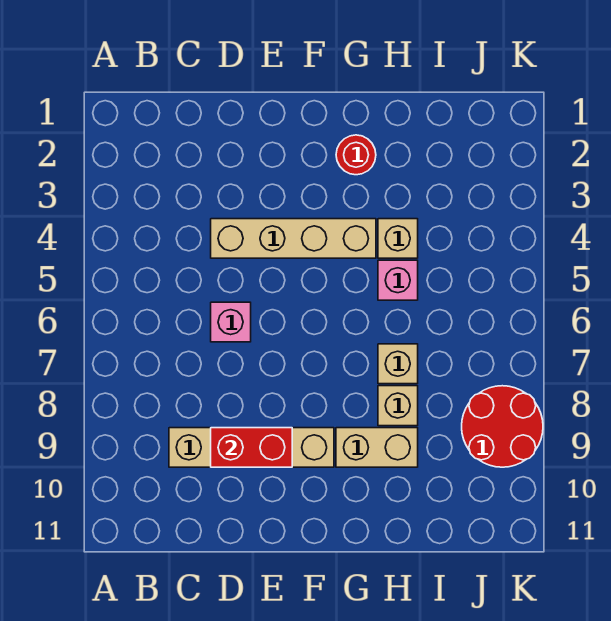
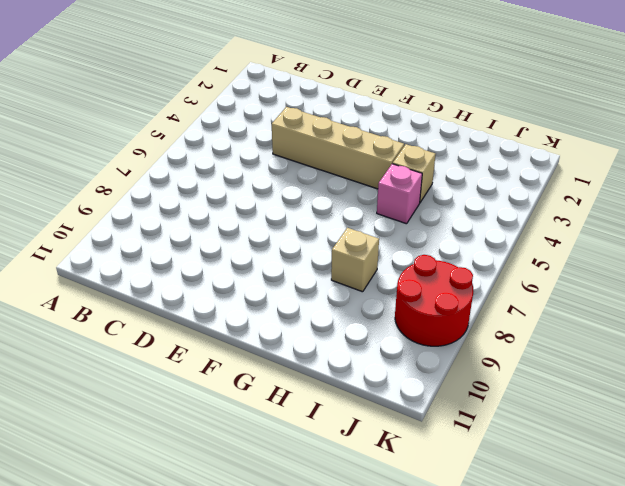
none -> tan brick C9:F9 level 1
none -> pink brick D6 level 1

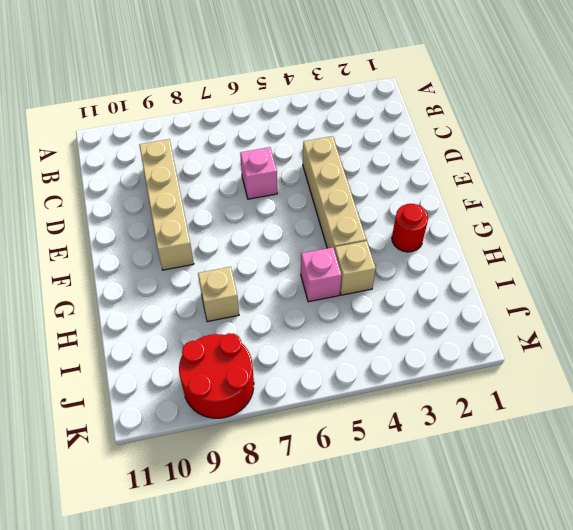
none -> tan brick G9:H9 level 1
none -> tan brick H7 level 1

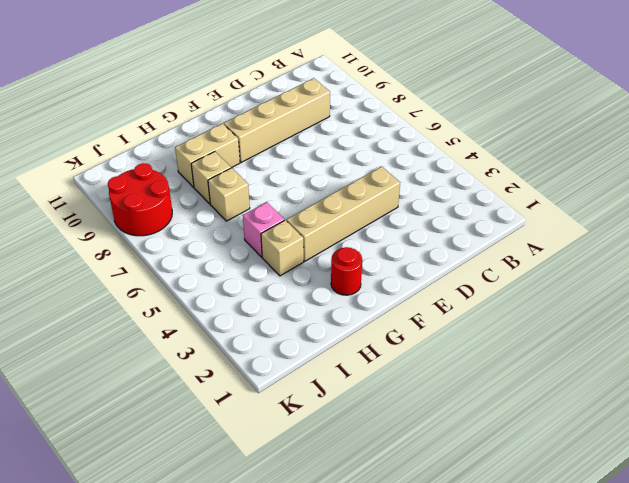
none -> pink brick D6 level 1
none -> red brick D9:E9 level 2

